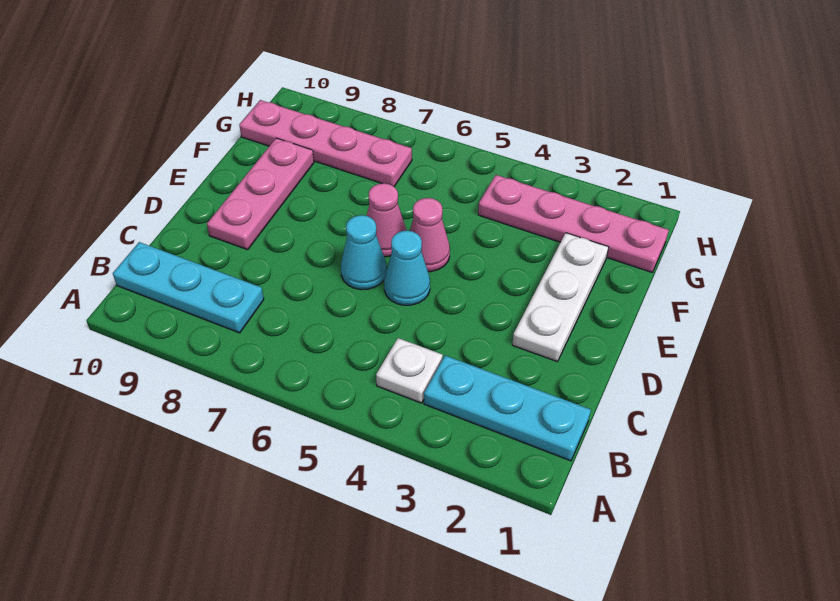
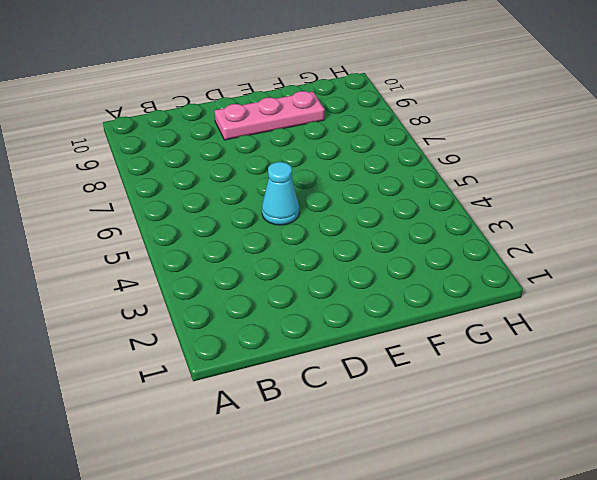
none -> cyan plate B1:B3 level 1
none -> white plate B4 level 1

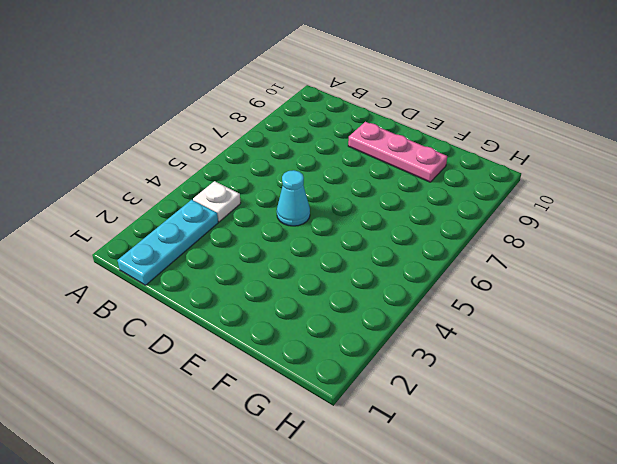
none -> cyan plate B8:B10 level 1
none -> white plate D2:F2 level 1

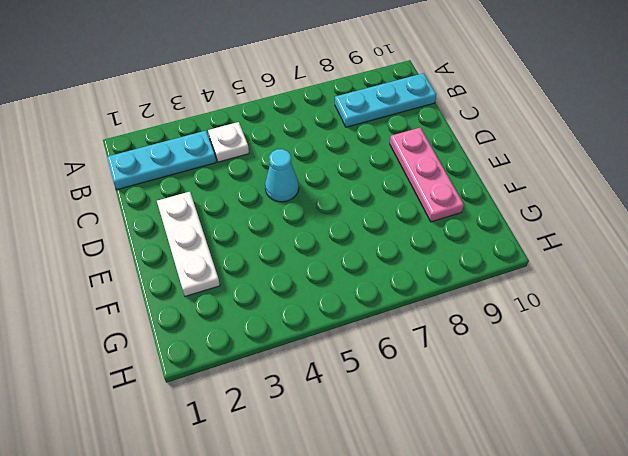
none -> cyan cone D6 level 1
none -> pink cone E5 level 1

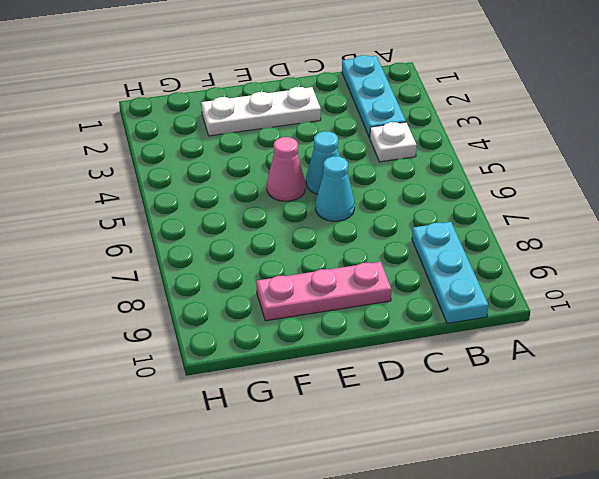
none -> pink cone E6 level 1
none -> pink plate G1:G4 level 1

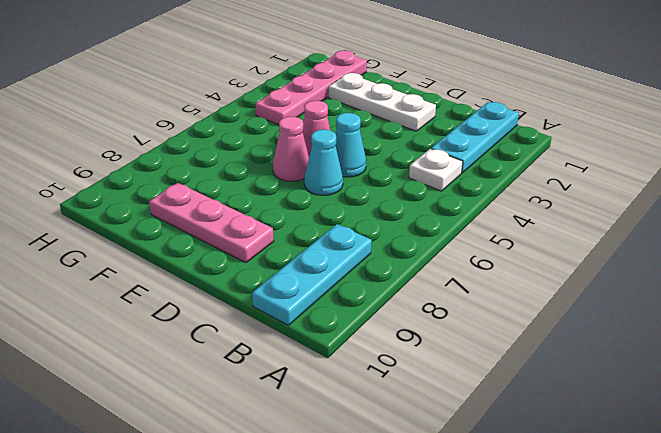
none -> pink plate G7:G10 level 1

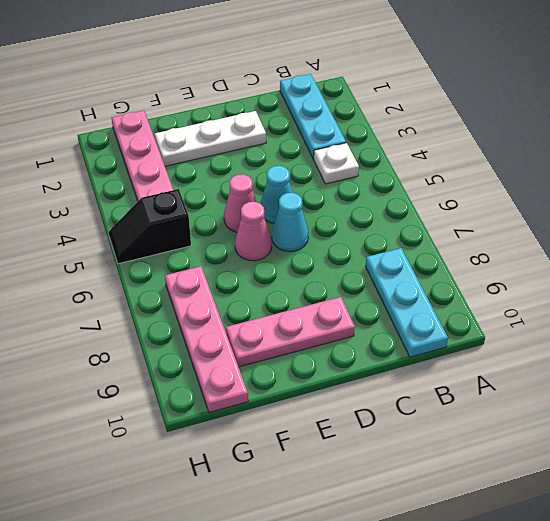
black slope G5:H5 level 1 top G -> none

